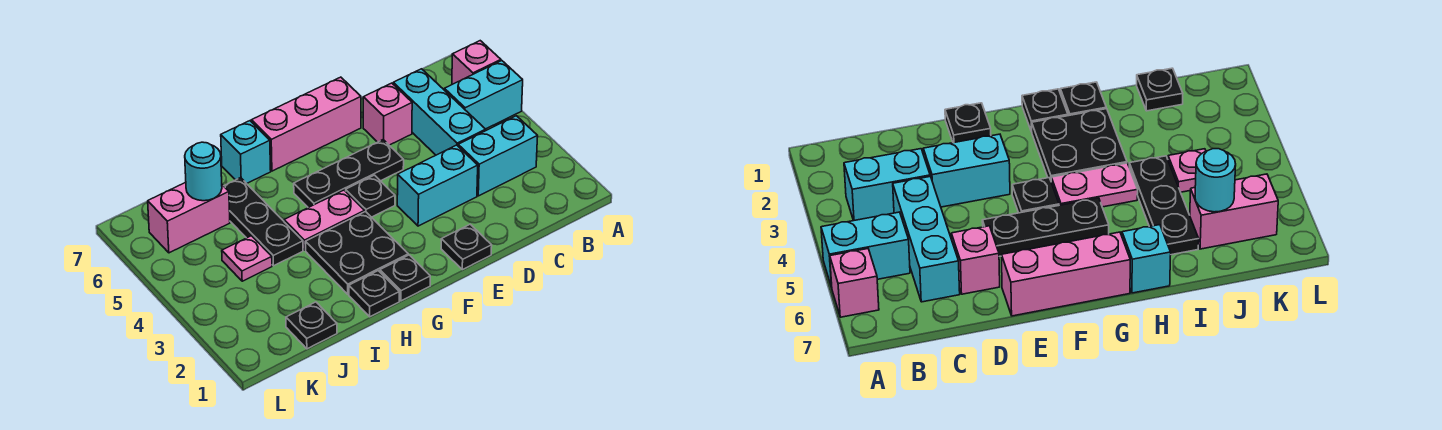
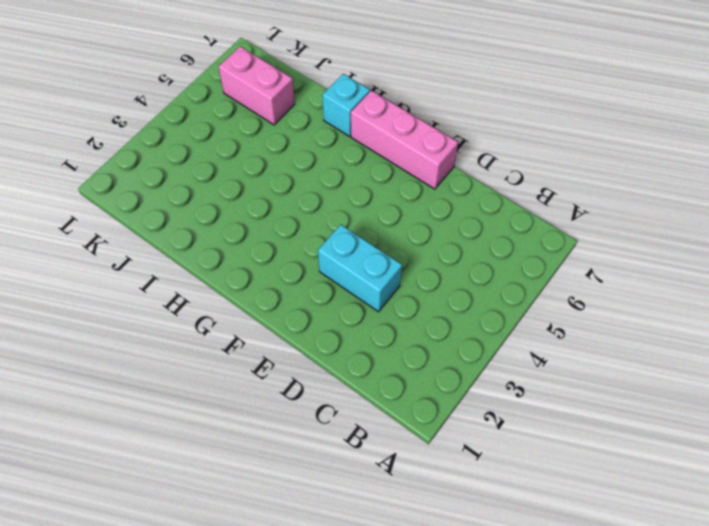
none -> cyan brick A5:B5 level 1
none -> pink brick A6 level 1
none -> cyan brick B3:C3 level 1

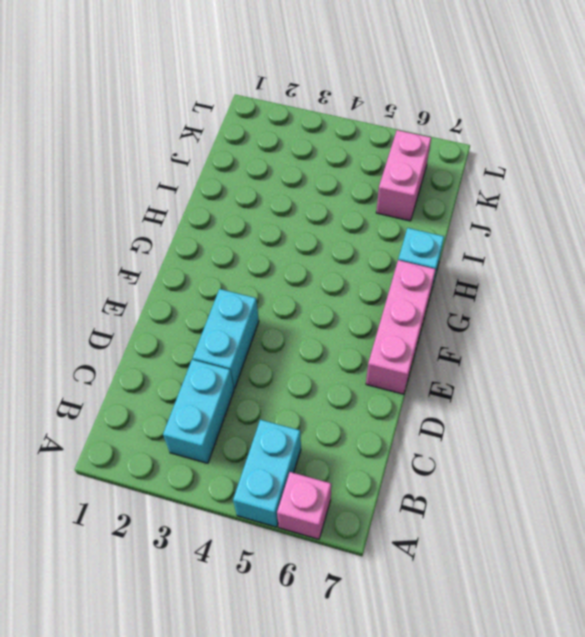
none -> cyan brick C4:C6 level 1
none -> pink brick D6 level 1
none -> black plate E1 level 1

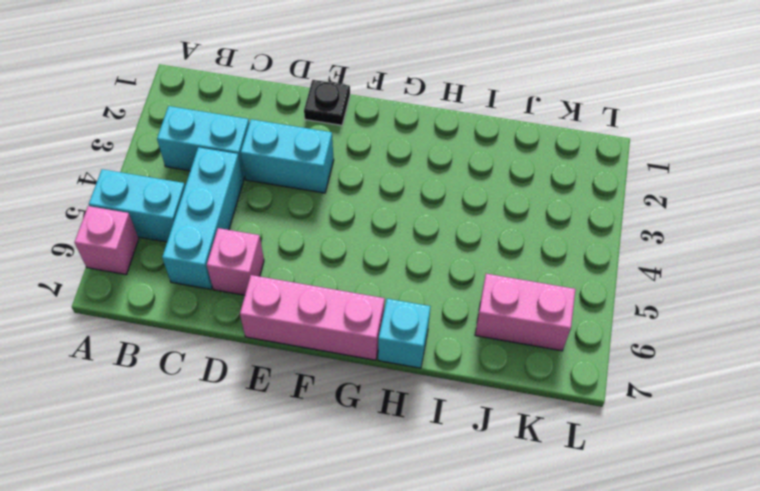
none -> black plate E5:G5 level 1
none -> black plate F4 level 1
none -> black plate G1 level 1

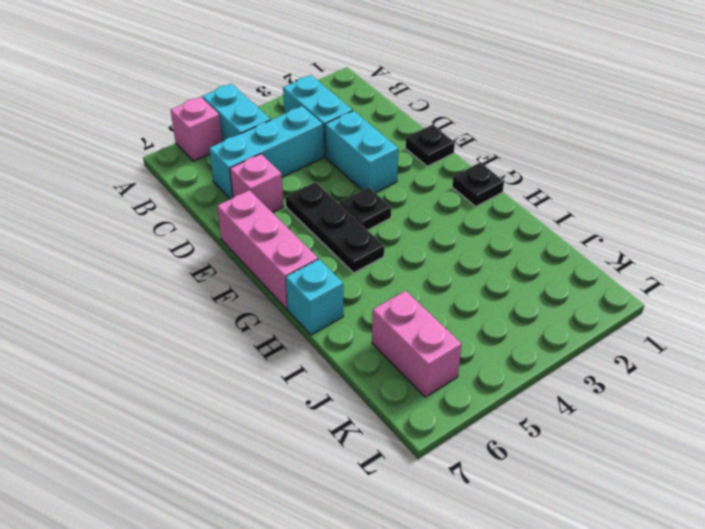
none -> black plate G2:H3 level 1
none -> pink plate G4:H4 level 1
none -> black plate H1 level 1

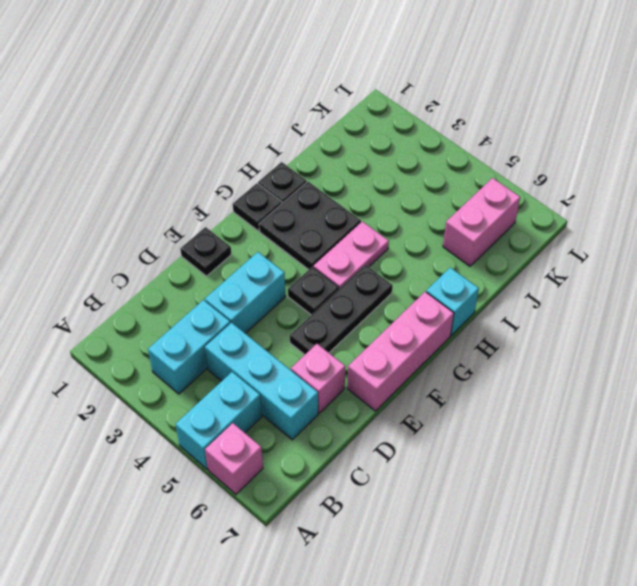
none -> black plate I4:I6 level 1
none -> black plate J1 level 1
none -> pink plate J4 level 1

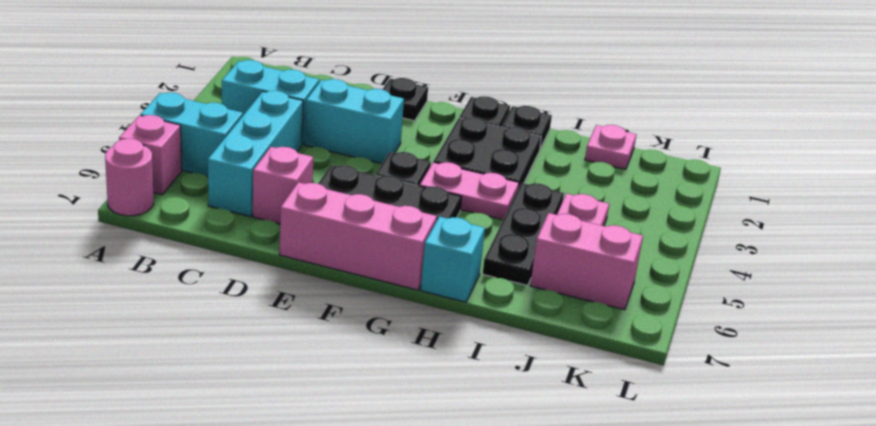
pink round brick A7 level 1 -> none
pink plate J1 level 1 -> black plate J1 level 1
none -> cyan round brick J6 level 2

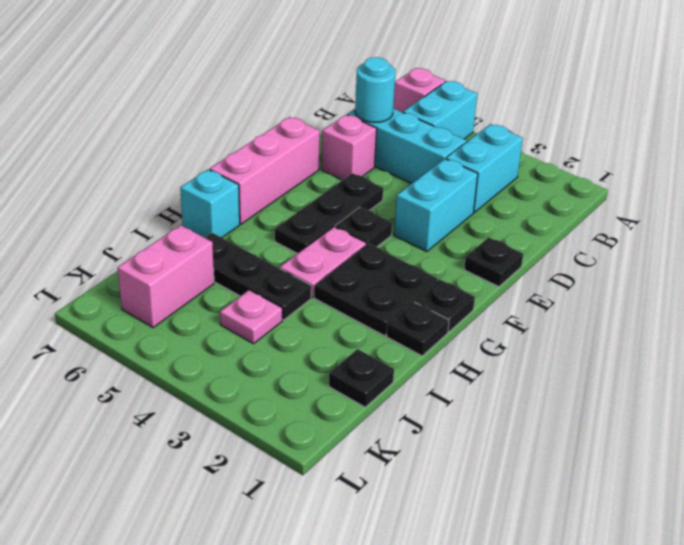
cyan round brick C6 level 2 -> cyan round brick J6 level 2

